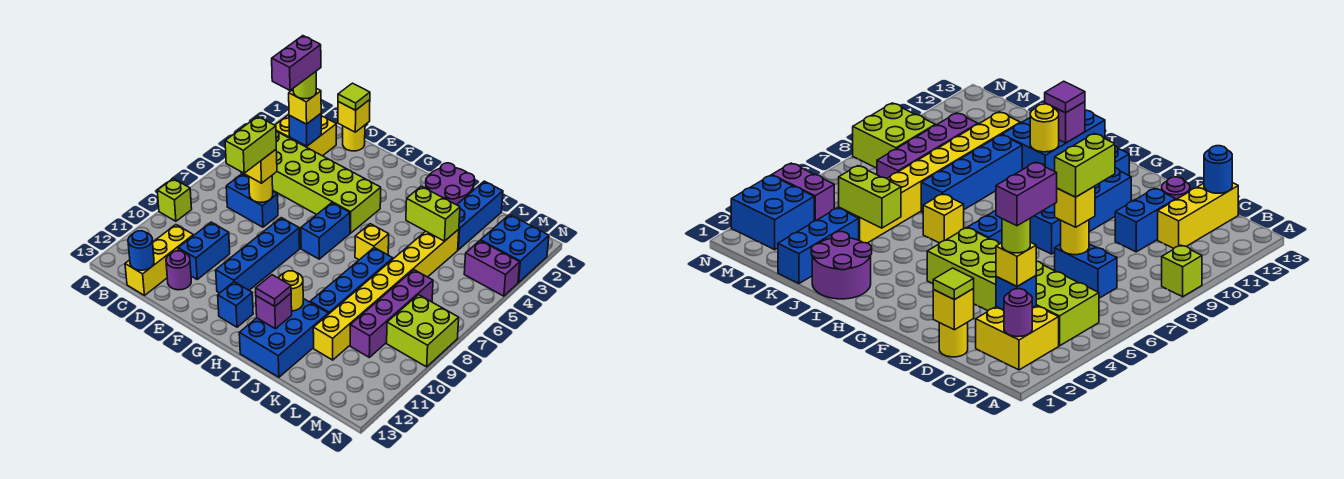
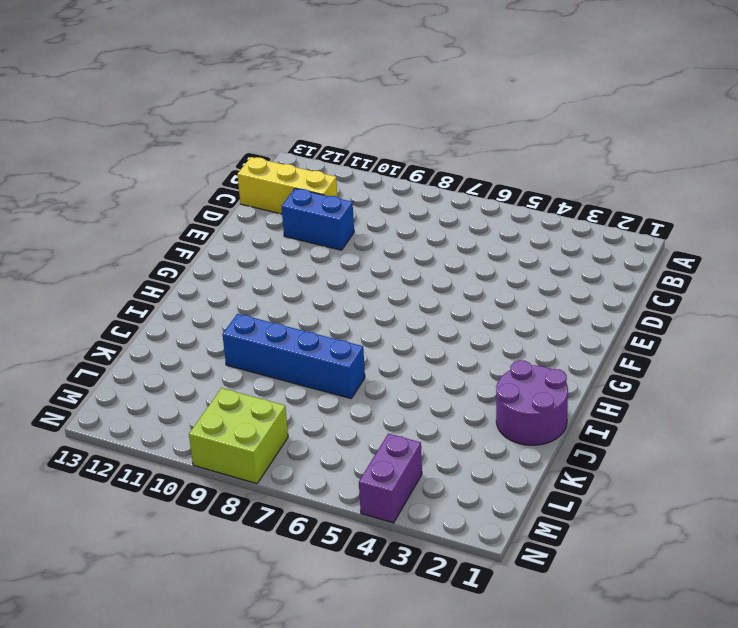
none -> lime brick A9 level 1
none -> yellow brick B2:C3 level 1
none -> lime brick B4:G5 level 1
none -> blue brick C7:D7 level 1

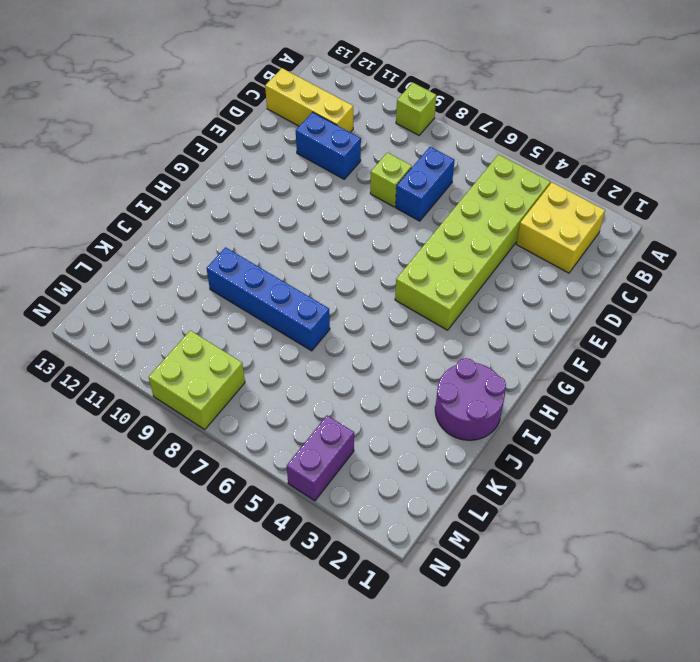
lime brick D8 level 1 -> none
none -> yellow round brick D1 level 1
none -> purple round brick D12 level 1
none -> blue brick F8:F11 level 1
none -> blue brick G6:G7 level 1

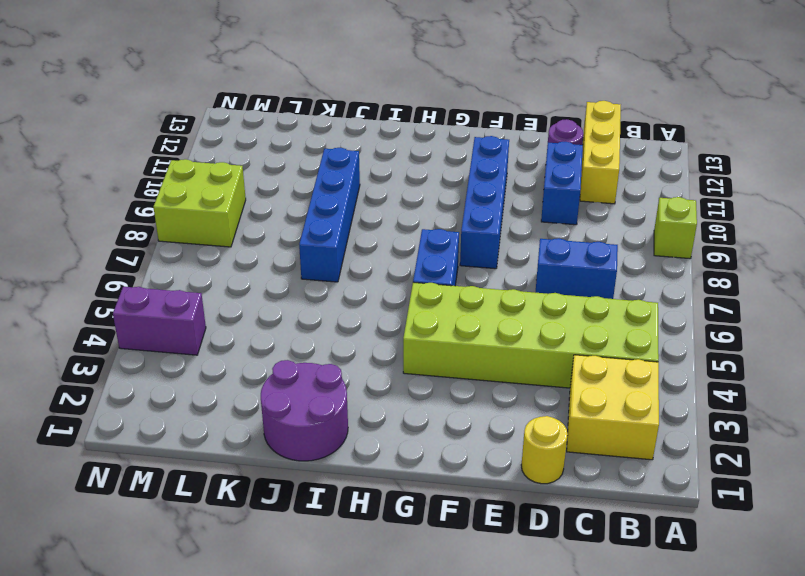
none -> blue brick G12 level 1
none -> yellow brick I6 level 1
none -> blue brick I11:J13 level 1
none -> blue brick K1:K3 level 1

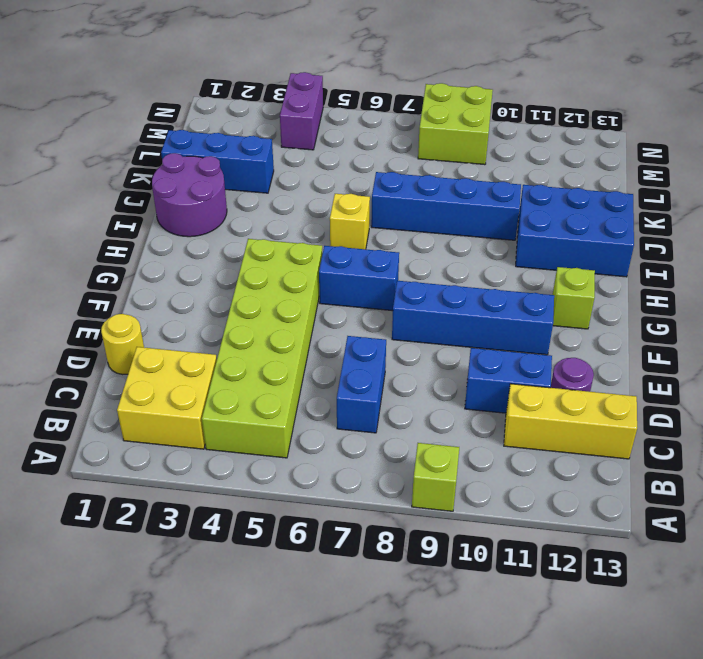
lime brick G12 level 1 -> blue brick G12 level 1
none -> yellow brick K4:K11 level 1
none -> purple brick L7:L10 level 1
none -> blue brick M2:N3 level 1
none -> purple round brick B2 level 2

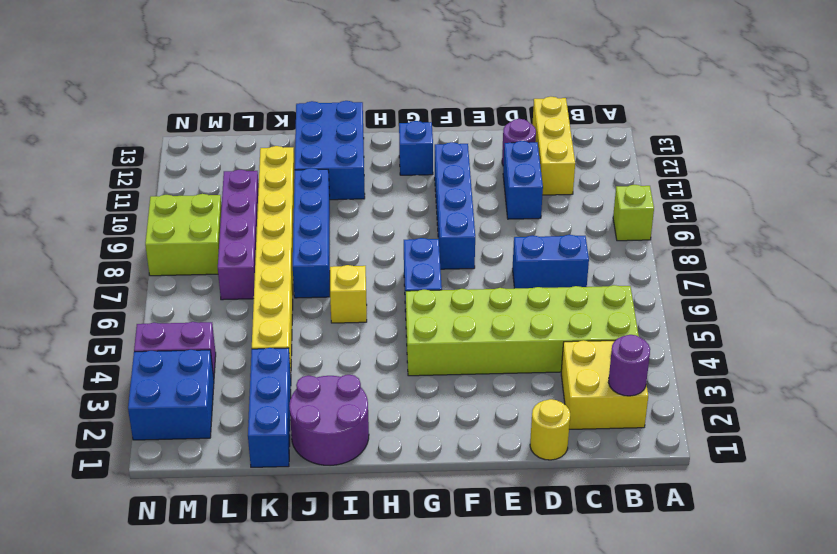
none -> blue brick C3 level 2
none -> blue round brick C13 level 2
none -> yellow brick D1 level 2
none -> yellow round brick D7 level 2

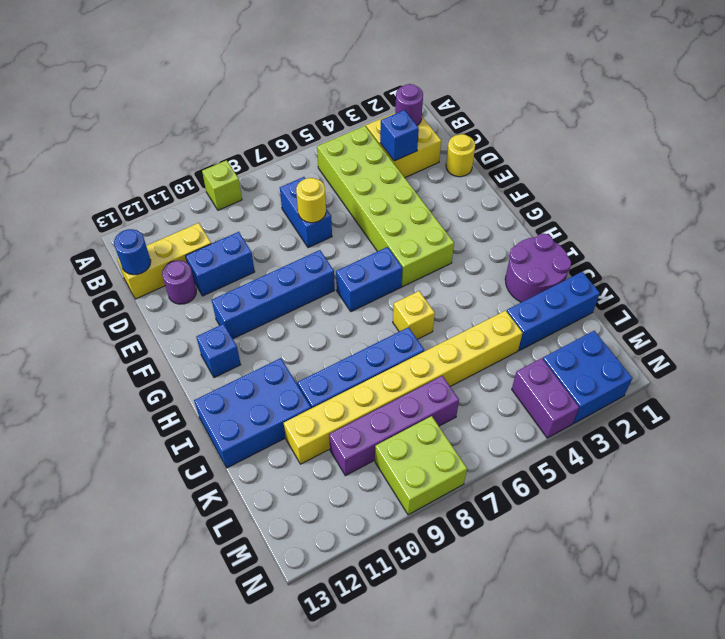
none -> yellow brick D1 level 2
none -> yellow round brick I11 level 2
none -> purple brick I12 level 2
none -> lime brick J4:K4 level 2

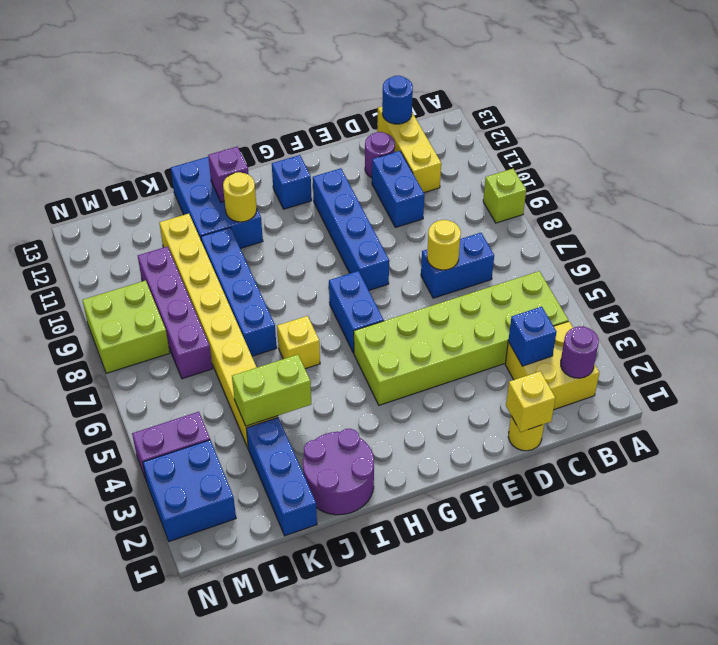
none -> yellow brick C3 level 3
none -> lime tile D1 level 3
none -> yellow brick D7 level 3
none -> purple tile I12 level 3

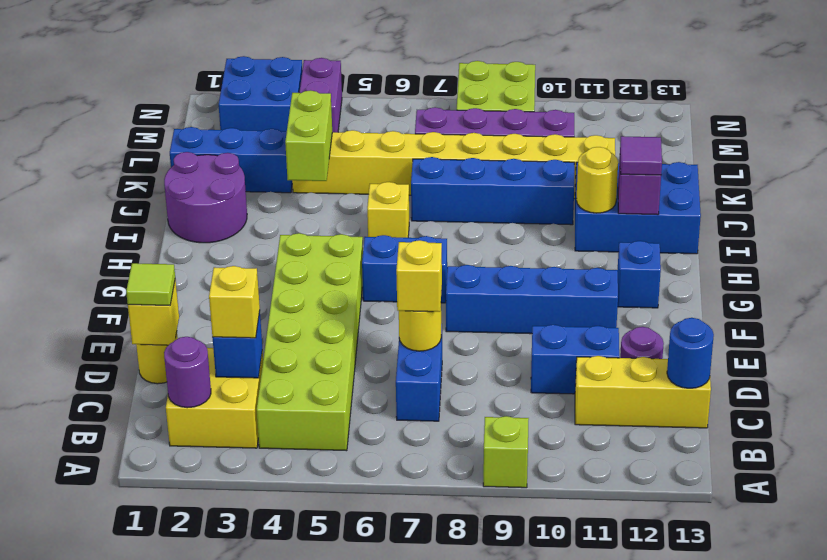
none -> lime round brick C3 level 4
none -> lime brick D7:D8 level 4
none -> purple brick C3:C4 level 5

